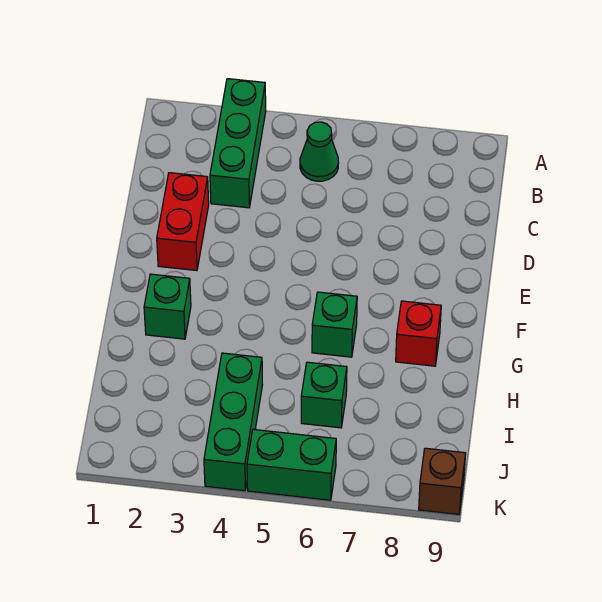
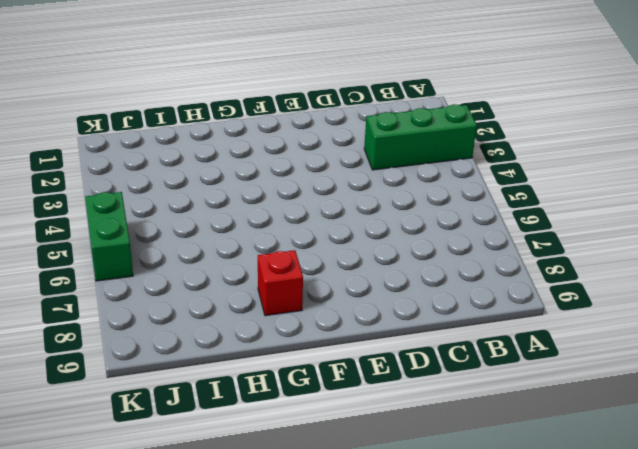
none -> green cone B5 level 1
none -> red brick D2:E2 level 1

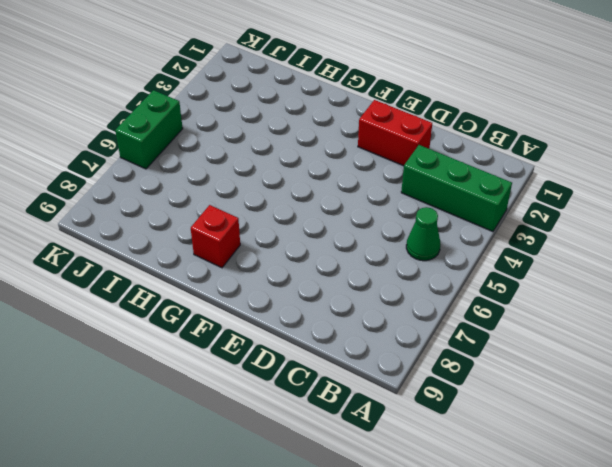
none -> green brick G2 level 1
none -> green brick G6 level 1

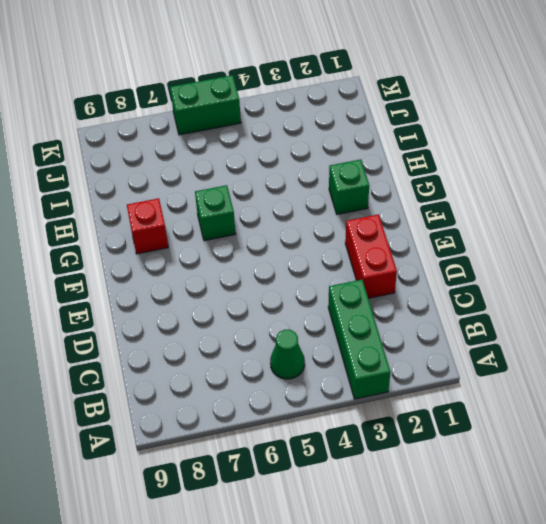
none -> green brick I4:K4 level 1
none -> green brick I6 level 1

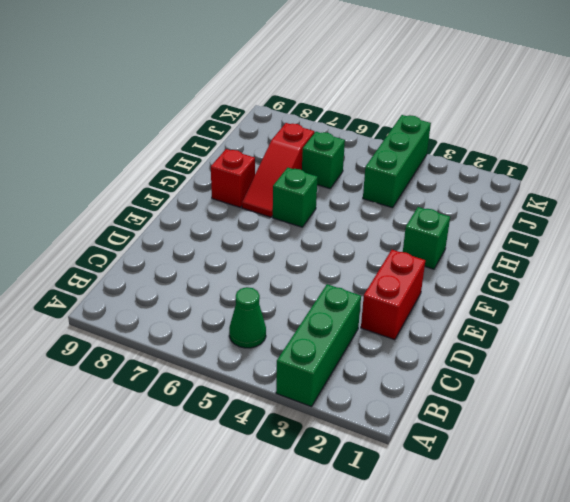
red slope G7:I7 level 1 top I -> none
none -> green brick K5:K6 level 1
none -> brown brick K9 level 1

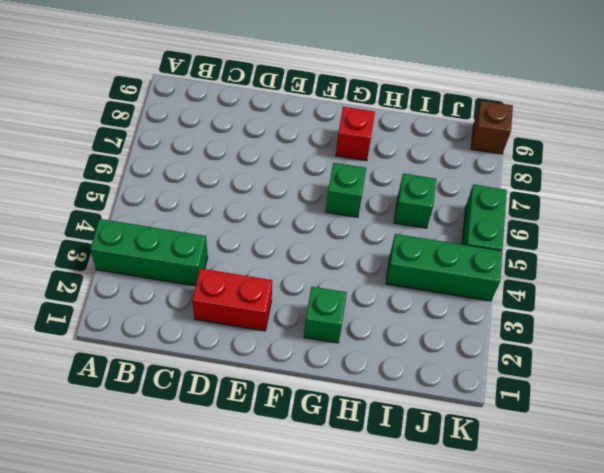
none -> green cone B5 level 1

